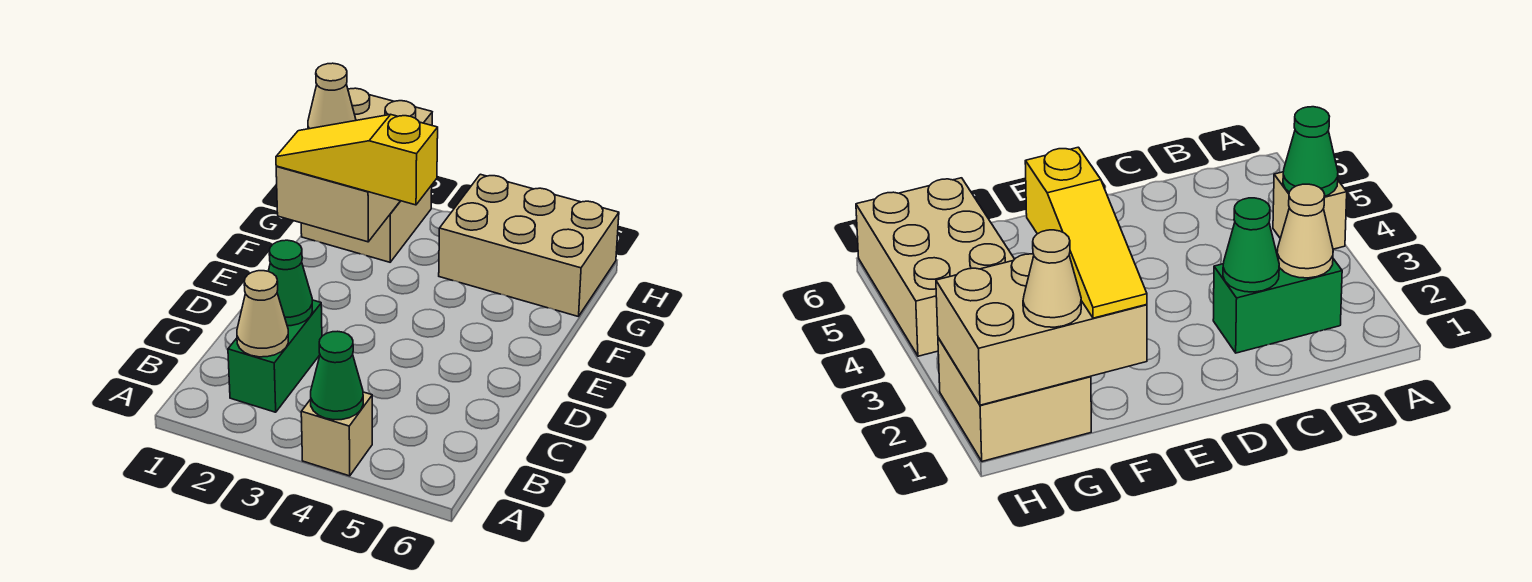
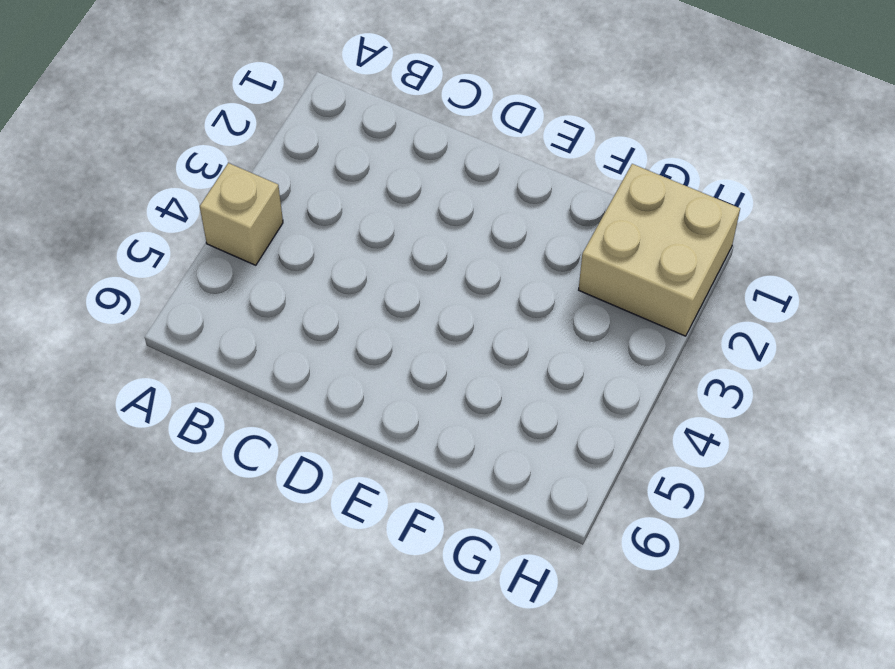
none -> green brick B2:C2 level 1
none -> tan brick G4:H6 level 1

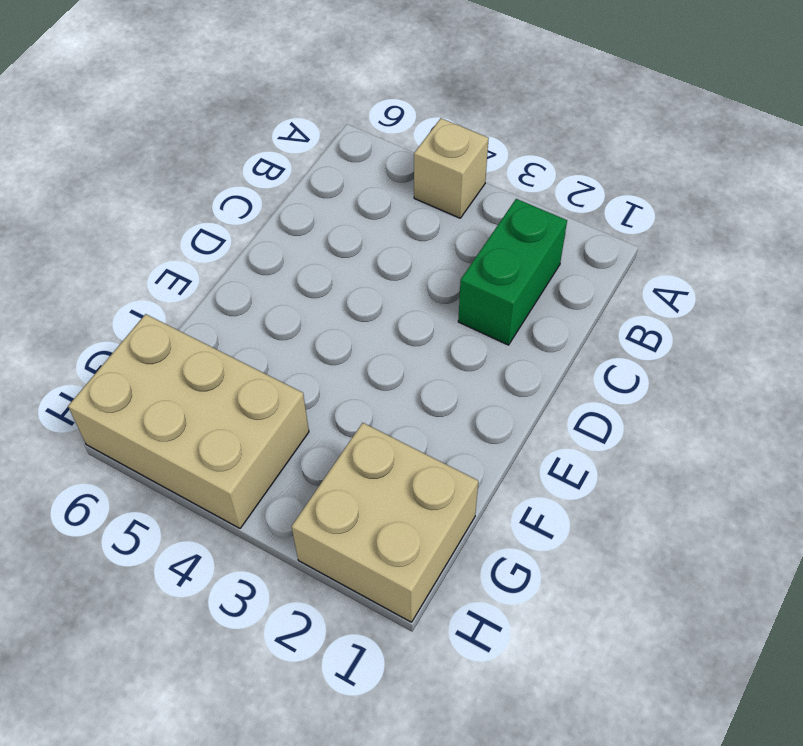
none -> green cone A4 level 2
none -> tan cone B2 level 2

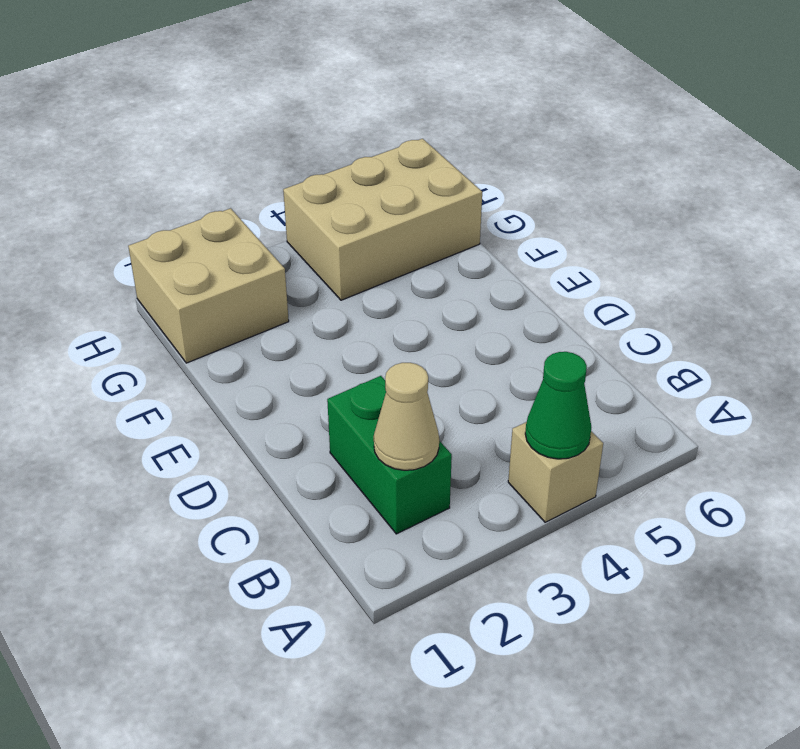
none -> green cone C2 level 2
none -> tan brick F1:H2 level 2

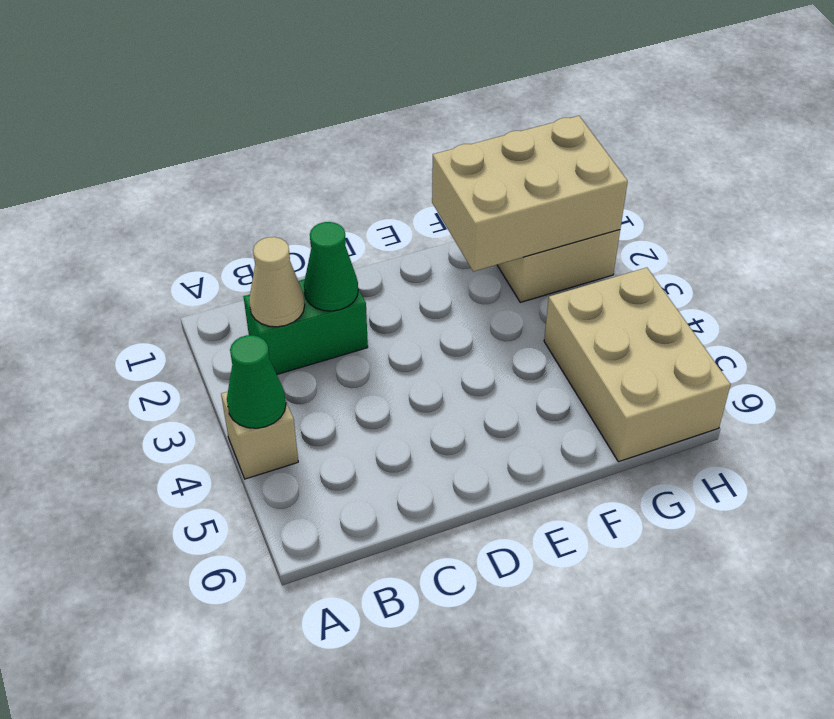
none -> yellow slope F1:F3 level 3 top 3
none -> tan cone G1 level 3

